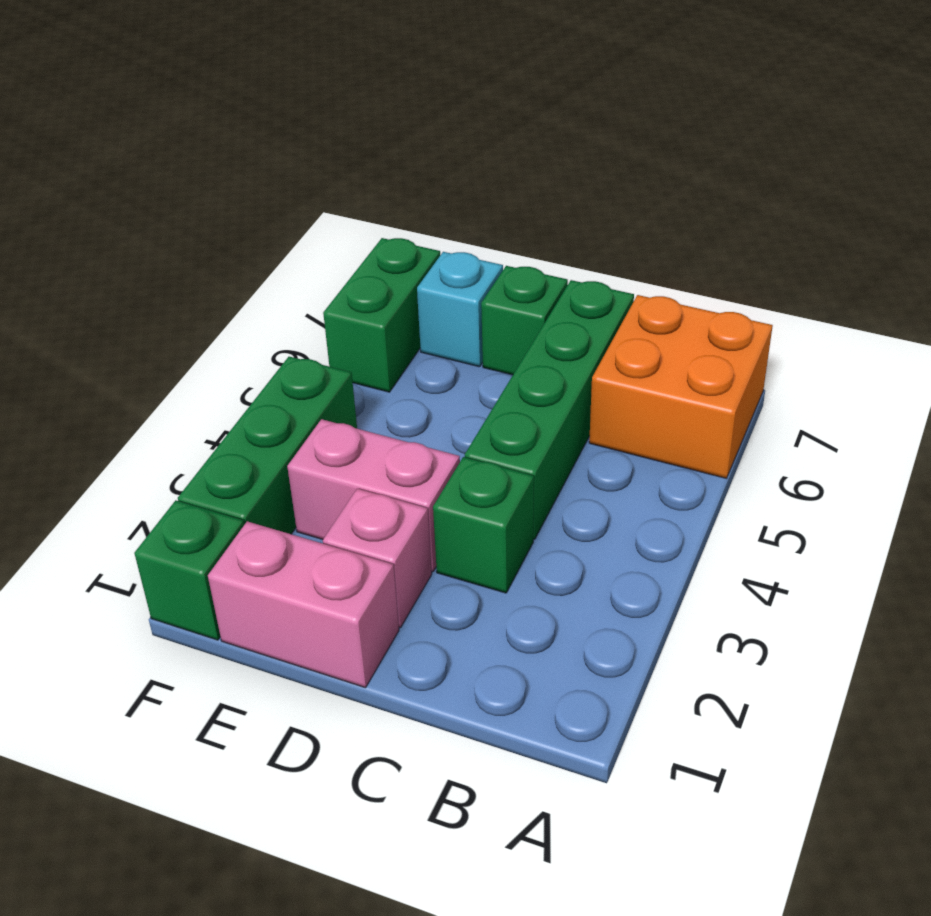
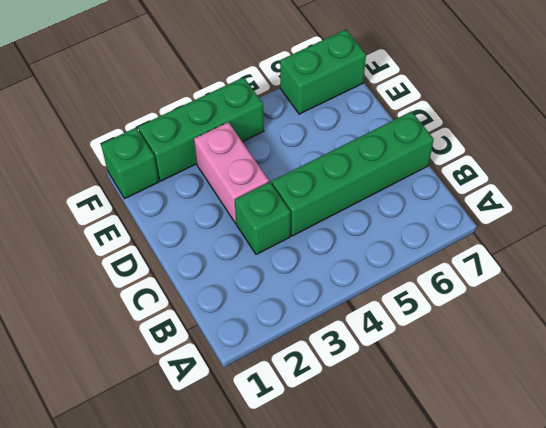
none -> orange brick A6:B7 level 1
none -> pink brick D1:E1 level 1

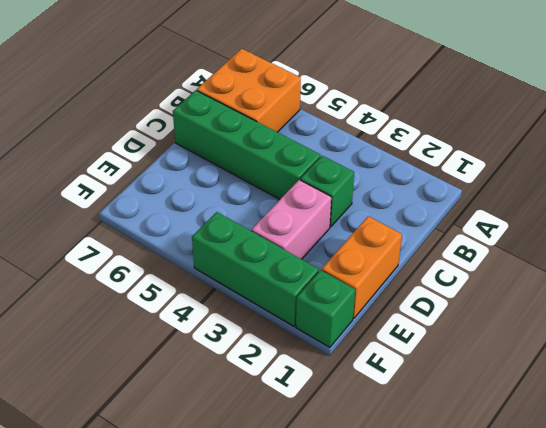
orange brick D1:E1 level 1 -> pink brick D1:E1 level 1
none -> pink brick D2 level 1
none -> green brick D7 level 1

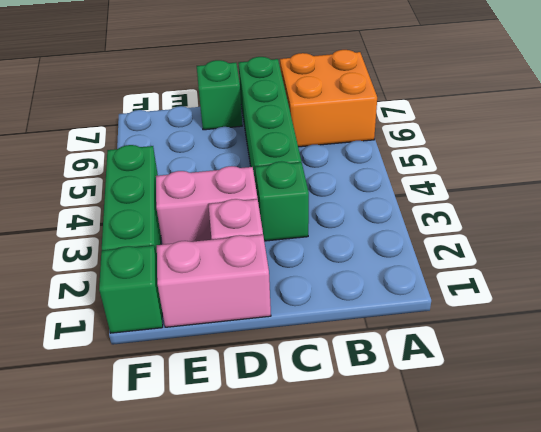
none -> cyan brick E7 level 1
none -> green brick F6:F7 level 1

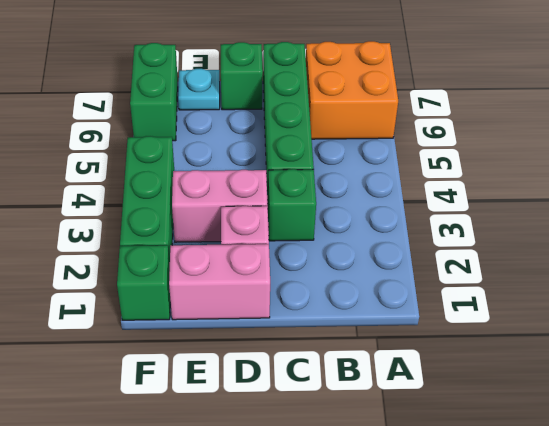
cyan plate E7 level 1 -> cyan brick E7 level 1

